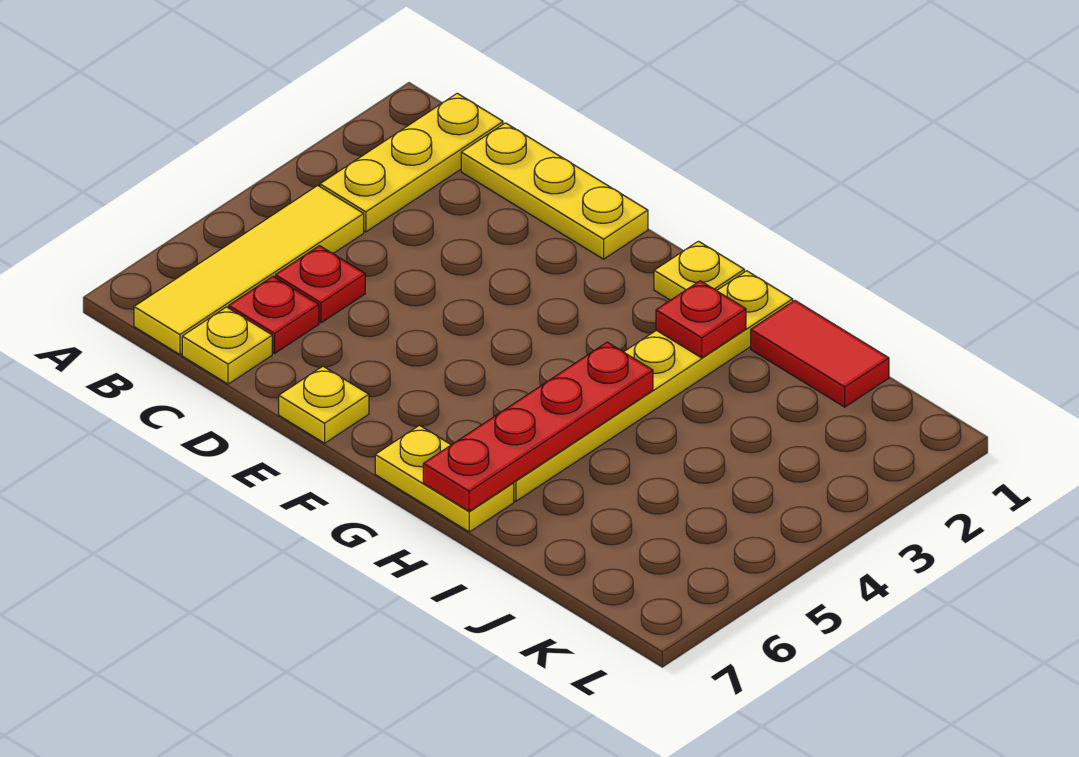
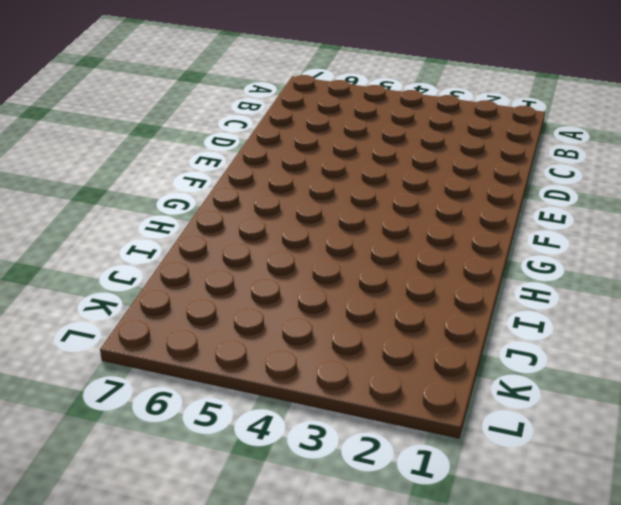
none -> yellow plate B1:B3 level 1
none -> yellow tile B4:B7 level 1
none -> yellow plate C1:E1 level 1

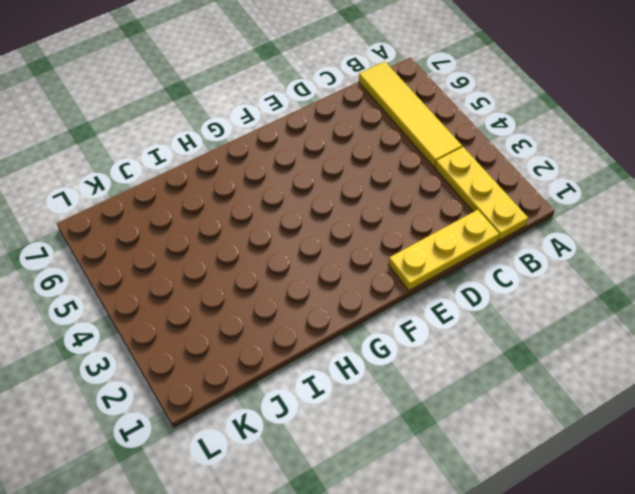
none -> red plate C5 level 1
none -> red plate C6 level 1
none -> yellow plate C7 level 1

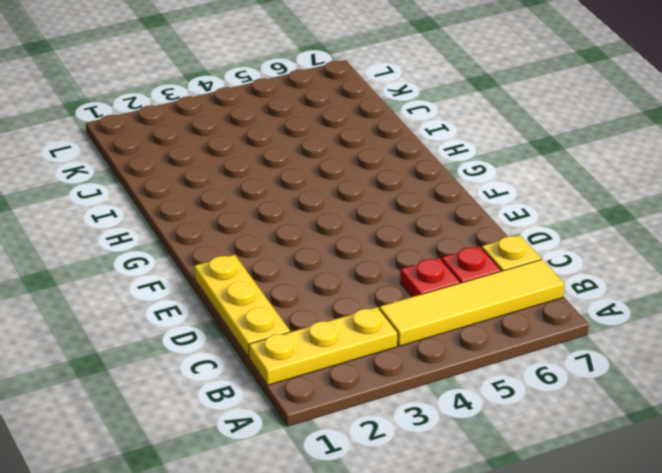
none -> yellow plate E7 level 1
none -> yellow plate G1 level 1
none -> yellow plate G7:H7 level 1

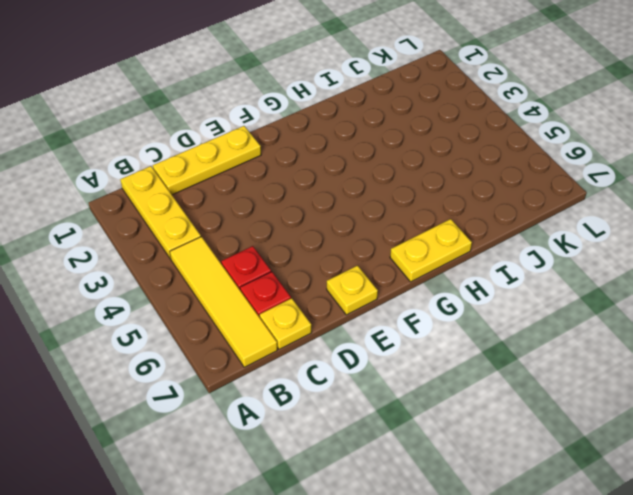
none -> yellow plate G1 level 1
none -> yellow plate H1:H6 level 1
none -> red tile I1:J1 level 1

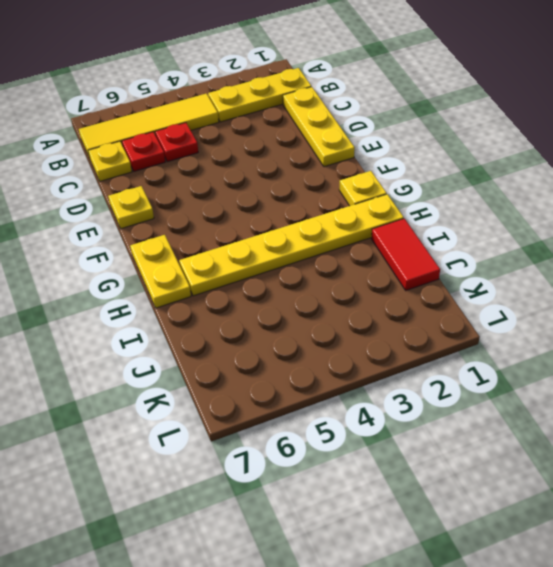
none -> red plate H2 level 2
none -> red plate H4:H7 level 2

